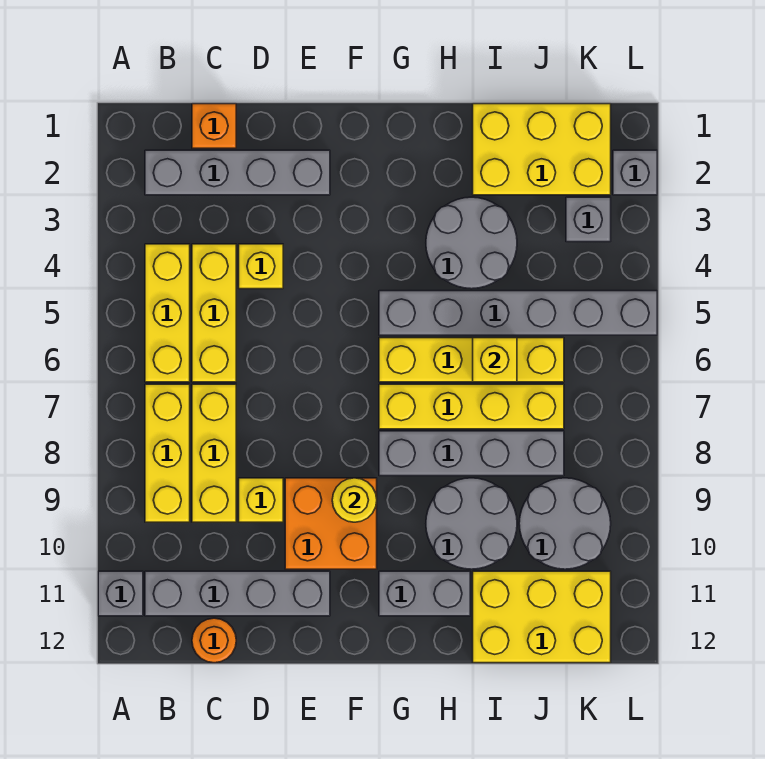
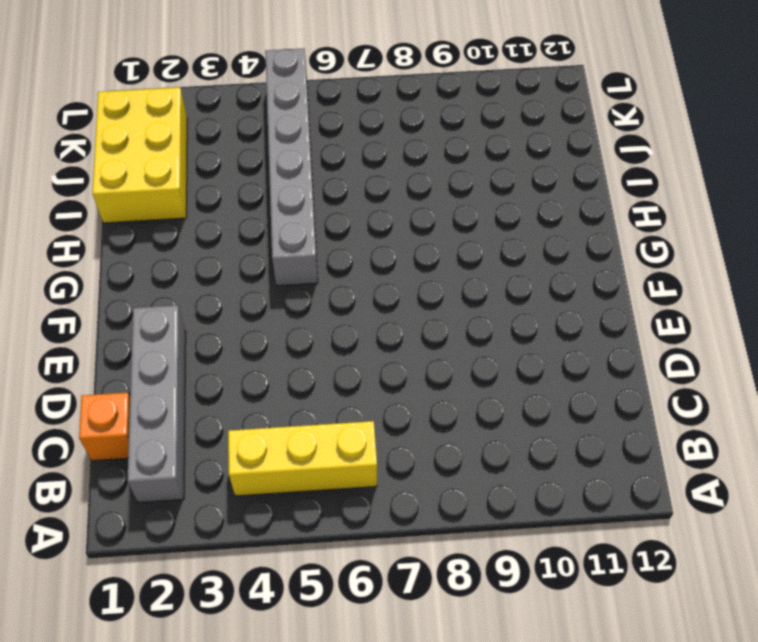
none -> grey brick A11 level 1
none -> yellow brick B7:B9 level 1
none -> grey brick B11:E11 level 1

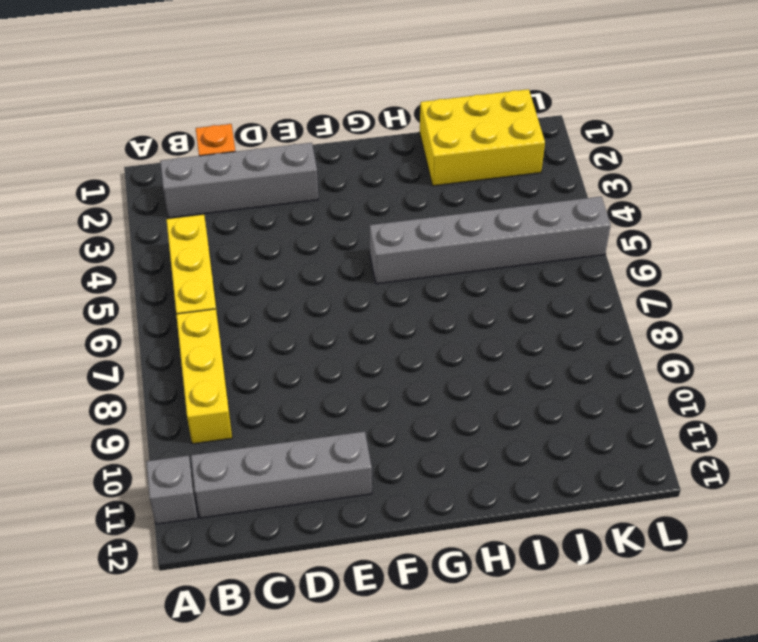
none -> yellow brick C4:C6 level 1
none -> yellow brick C7:C9 level 1
none -> orange round brick C12 level 1

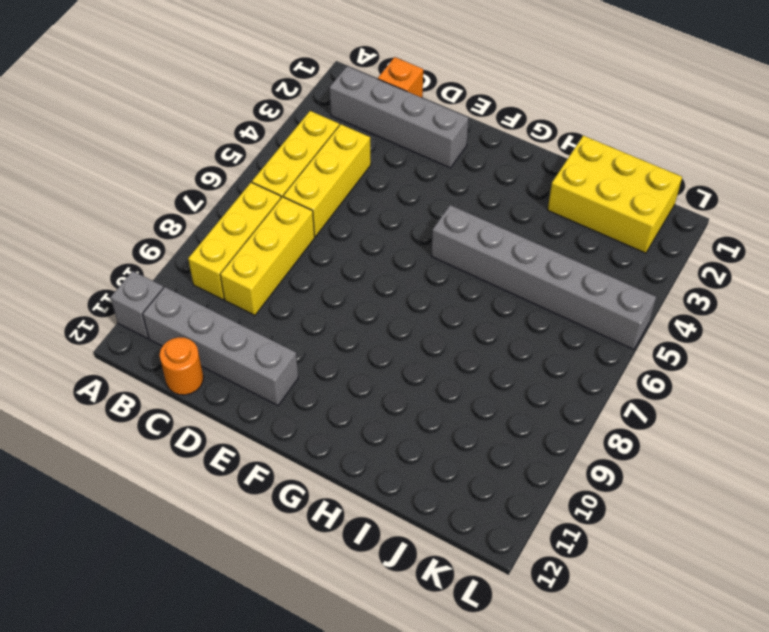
none -> yellow brick D4 level 1
none -> yellow brick D9 level 1
none -> orange brick E9:F10 level 1

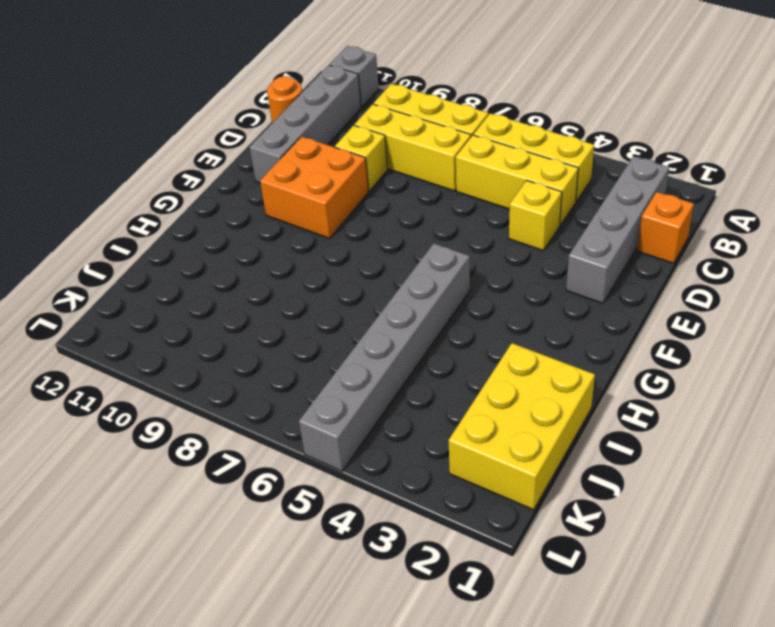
none -> yellow brick G6:J6 level 1
none -> yellow brick G7:J7 level 1
none -> grey brick G8:J8 level 1

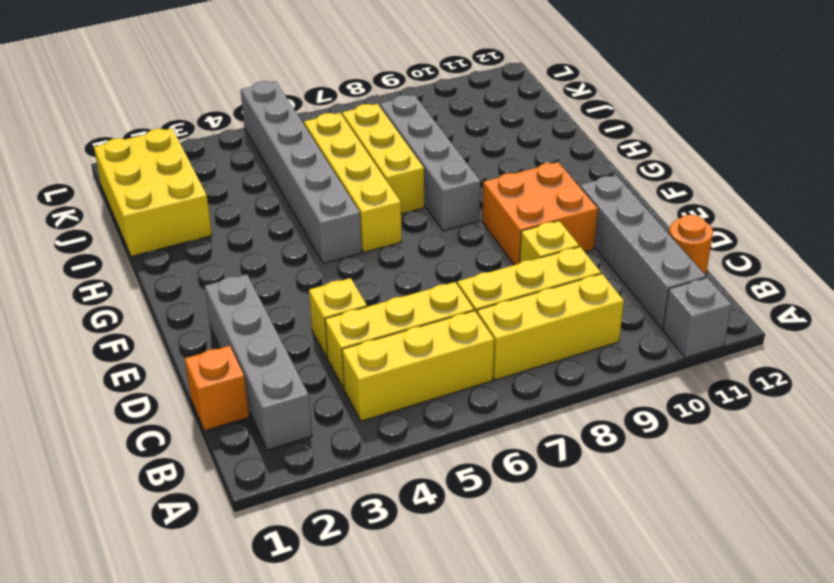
yellow brick H7:J7 level 1 -> yellow brick G7:J7 level 1
none -> grey brick G11:H11 level 1
none -> grey round brick H3:I4 level 1
none -> grey round brick H9:I10 level 1

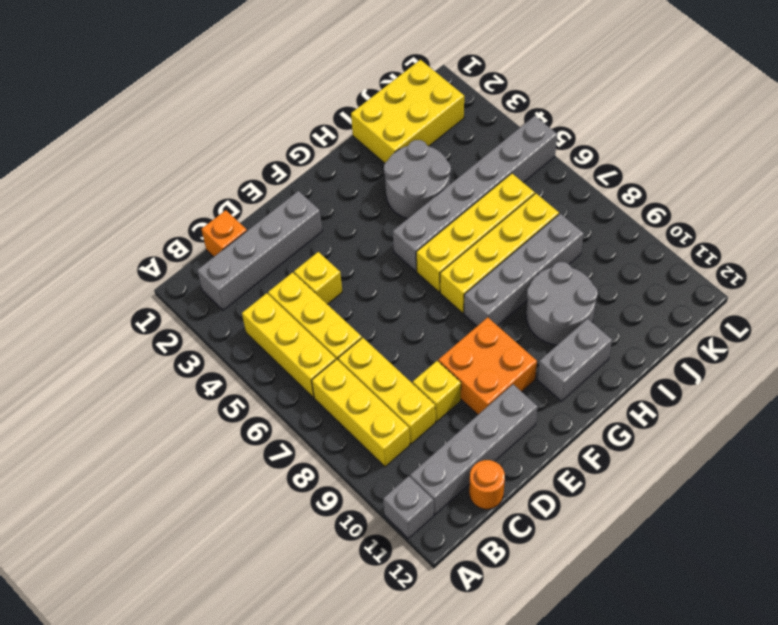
none -> yellow brick I11:K12 level 1
none -> grey round brick J9:K10 level 1
none -> grey brick K3 level 1

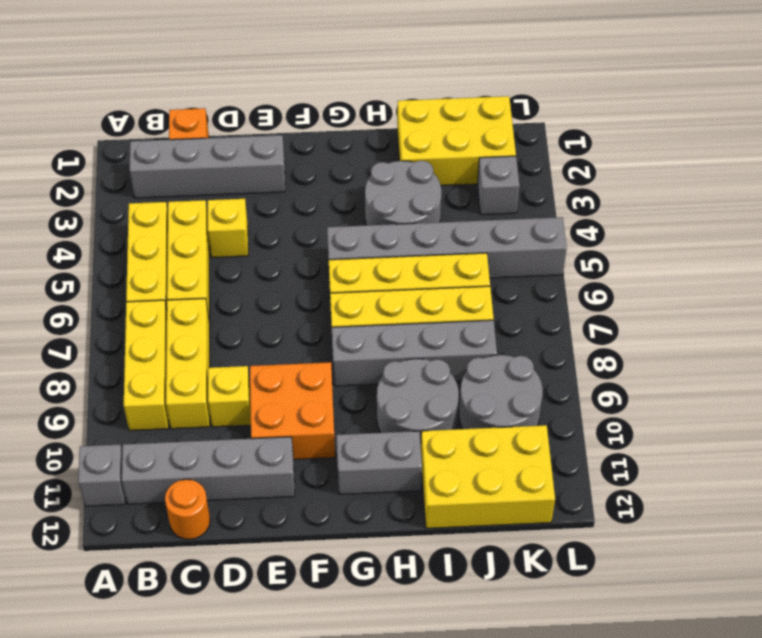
none -> grey brick L2 level 1
none -> yellow round brick F9 level 2
none -> yellow brick I6 level 2

